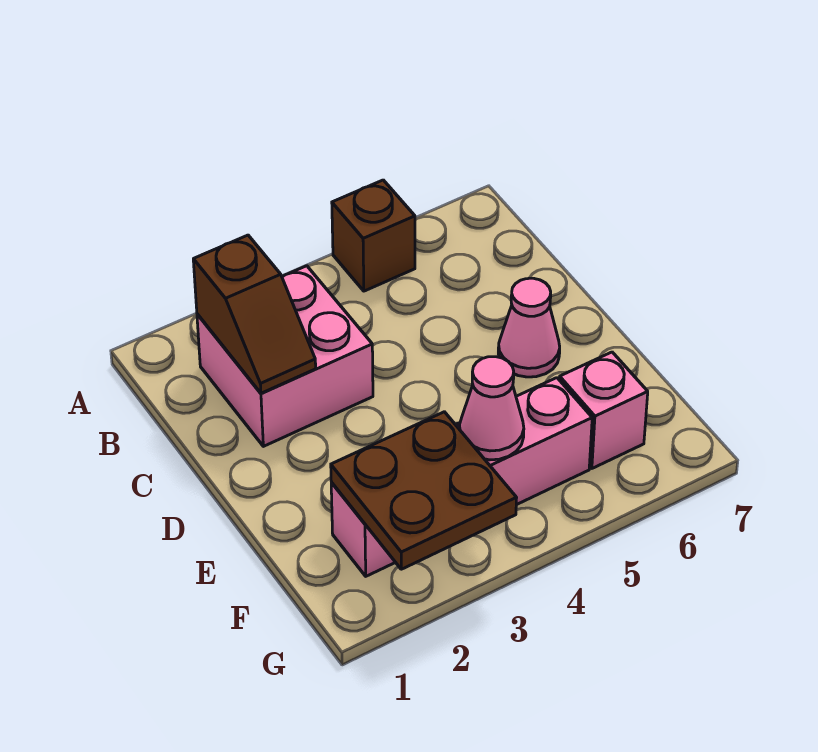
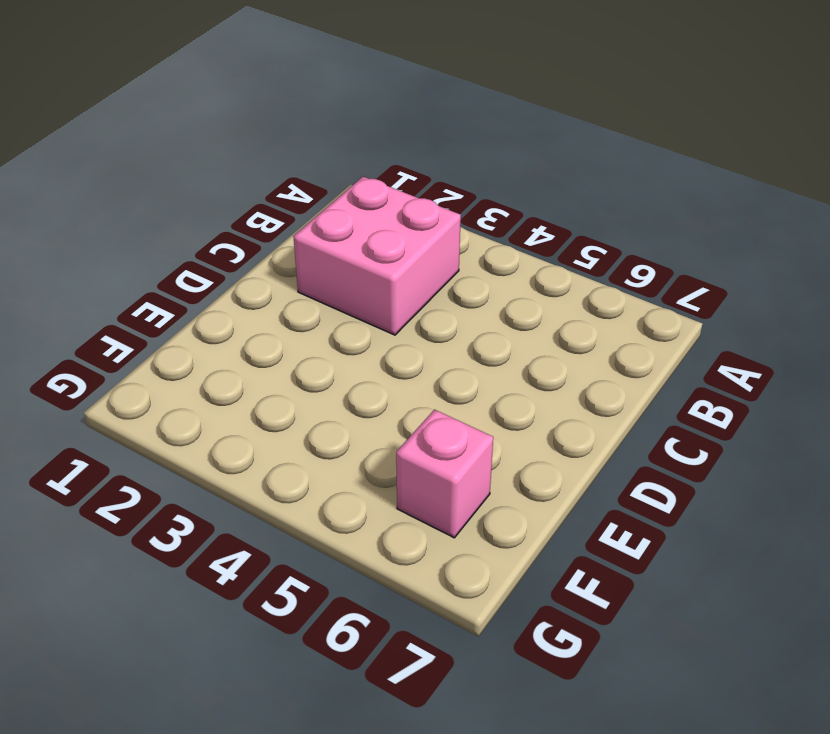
none -> brown brick A5 level 1
none -> pink cone D6 level 1

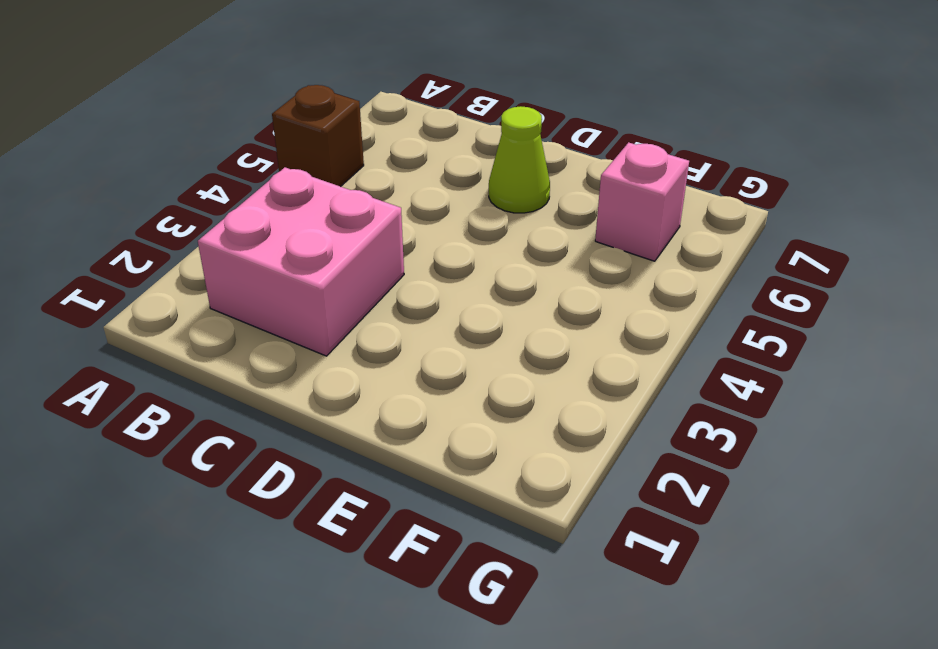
lime cone D6 level 1 -> pink cone D6 level 1
none -> pink brick F2:F5 level 1
none -> brown slope B2:C2 level 2 top B

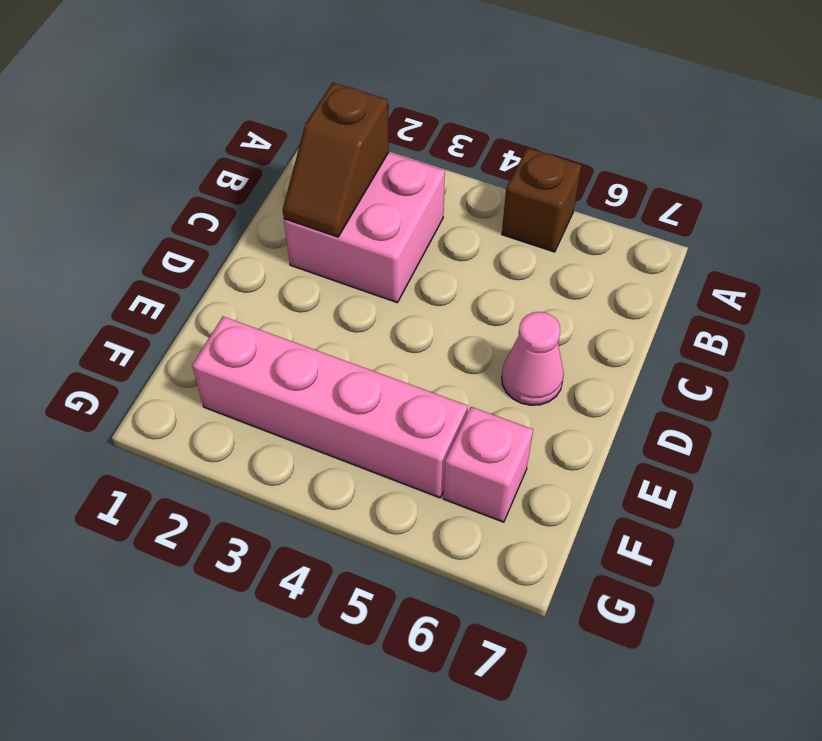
none -> brown plate F2:G3 level 2
none -> pink cone F4 level 2

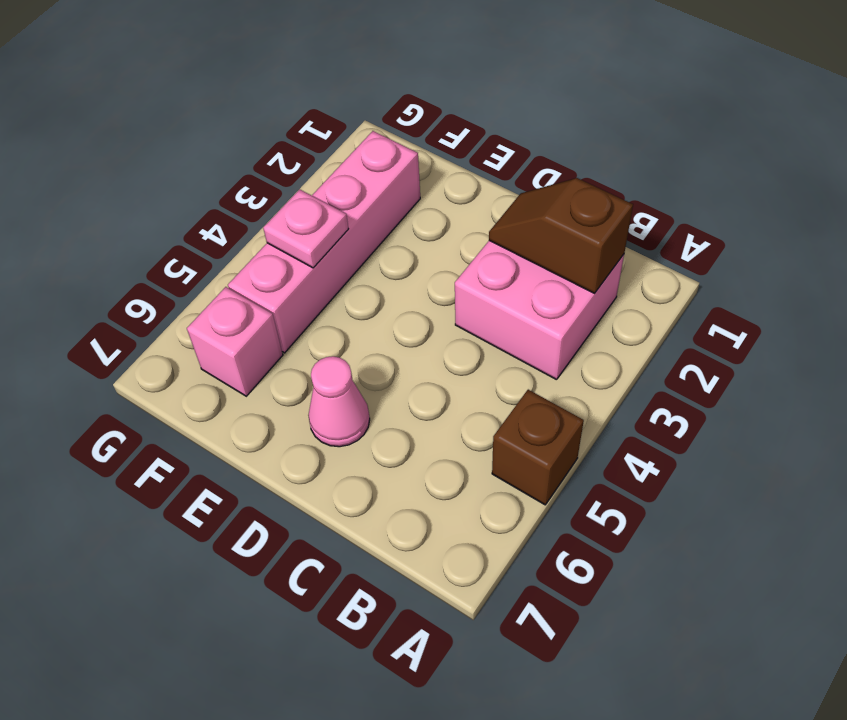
pink plate F4 level 2 -> pink cone F4 level 2
none -> brown plate F2:G3 level 2

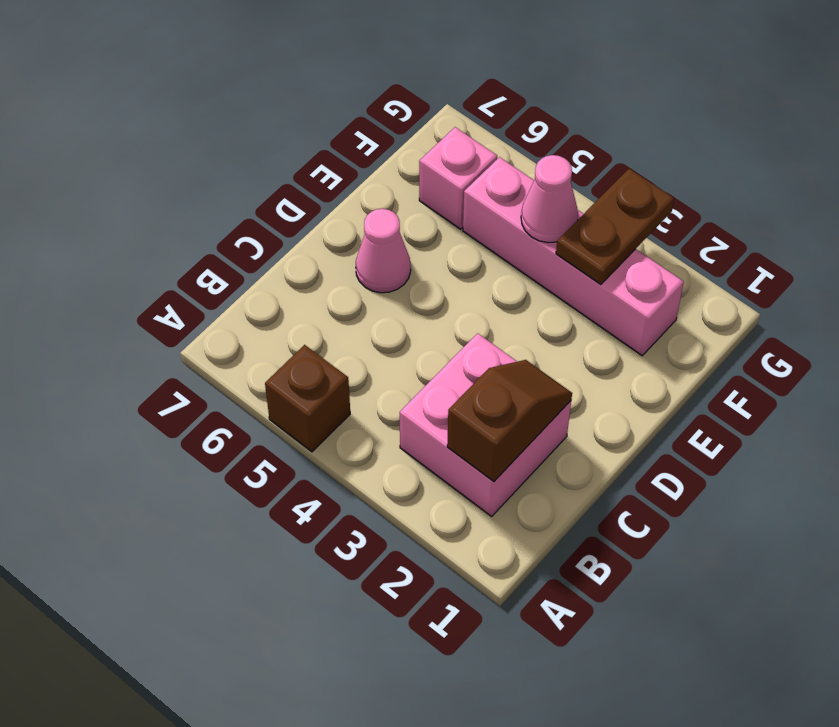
brown plate F3:G3 level 2 -> brown plate F2:G3 level 2

